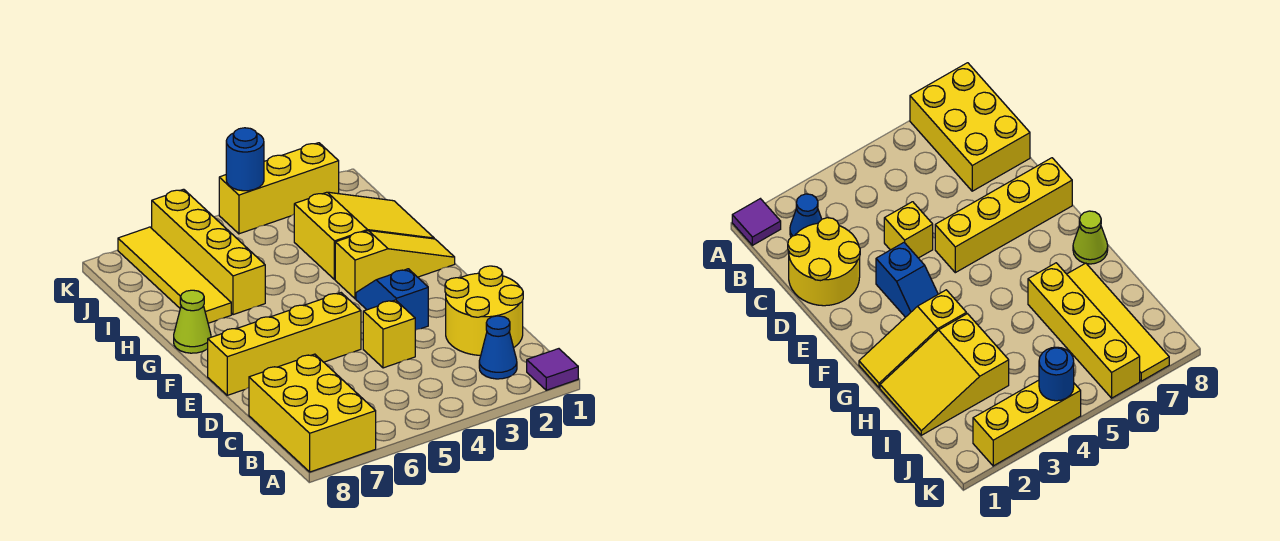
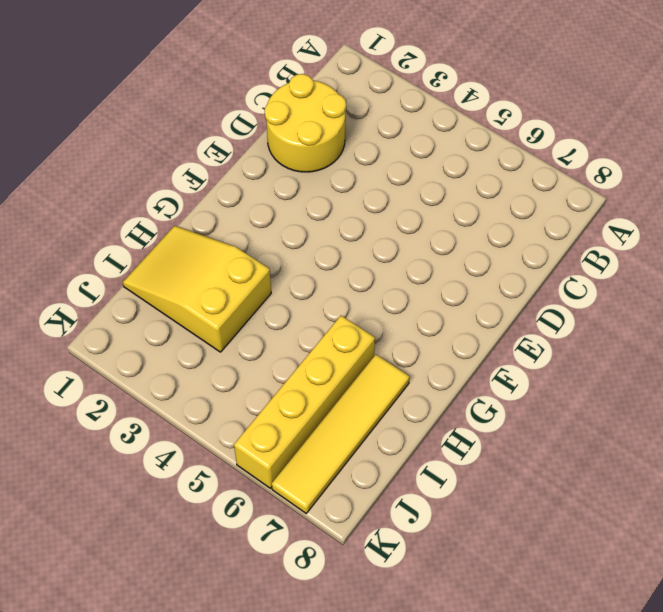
none -> purple tile A1 level 1
none -> yellow brick A7:C8 level 1
none -> blue cone B2 level 1

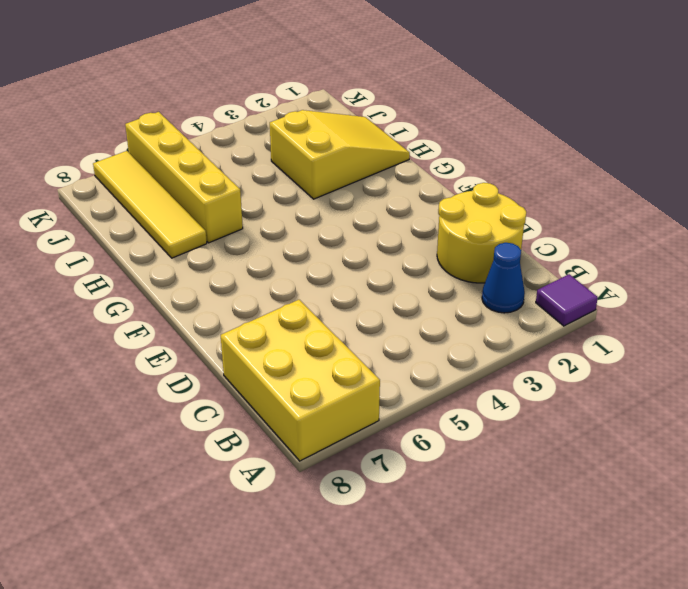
none -> yellow brick D4 level 1
none -> blue slope E3:F3 level 1 top E
none -> yellow brick E5:E8 level 1

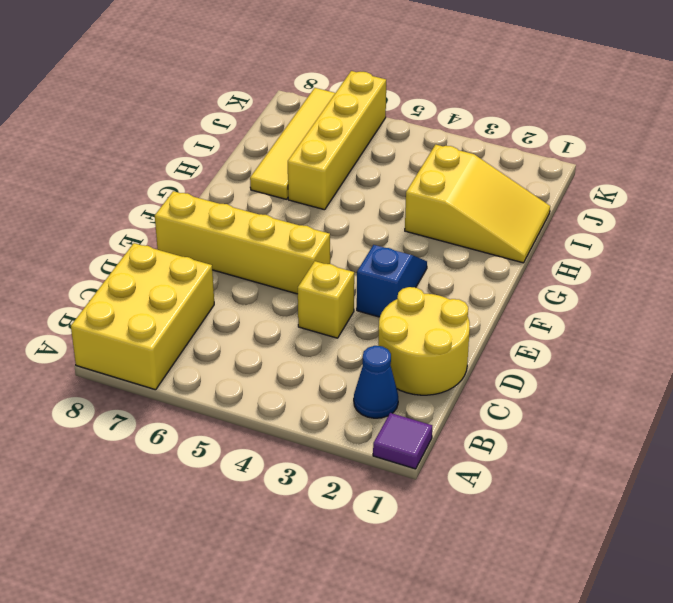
none -> yellow slope G1:G3 level 1 top 3
none -> lime cone G8 level 1
none -> yellow brick K2:K4 level 1

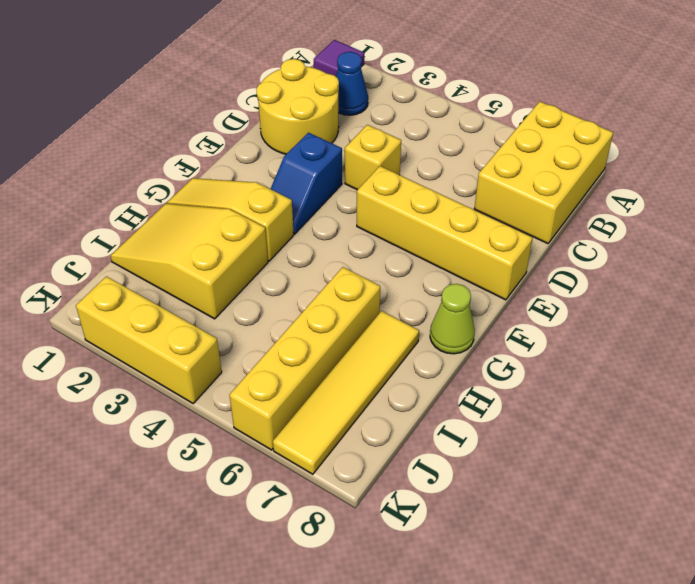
none -> blue round brick K4 level 2

